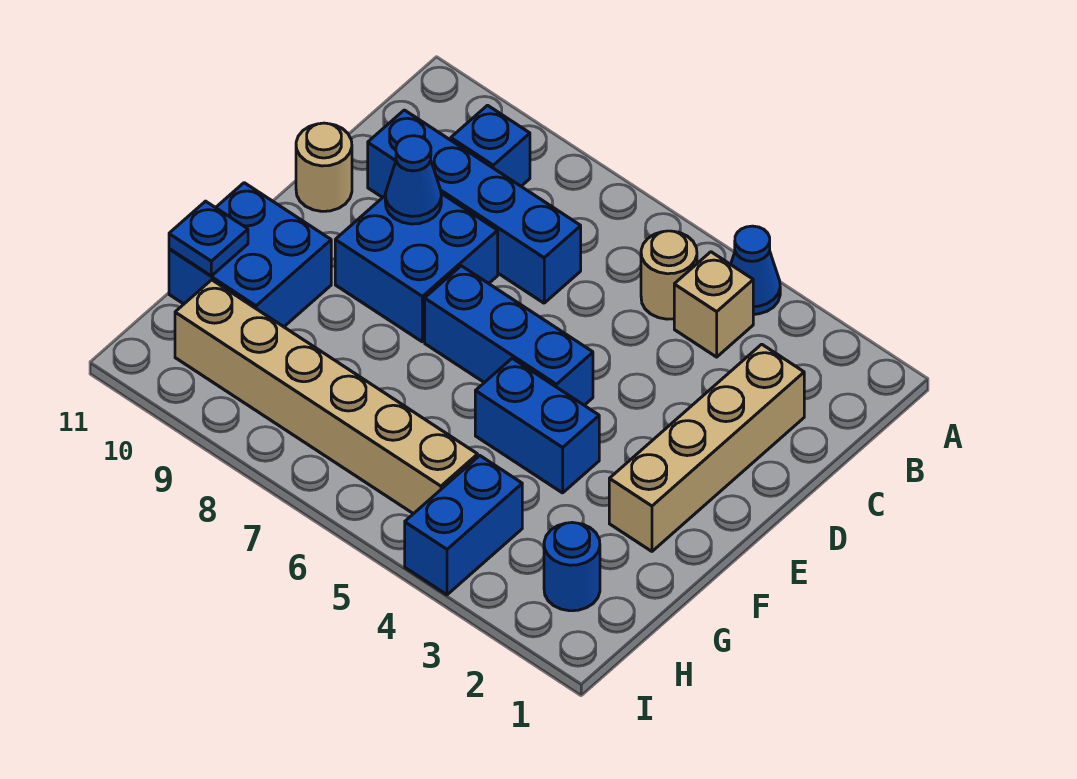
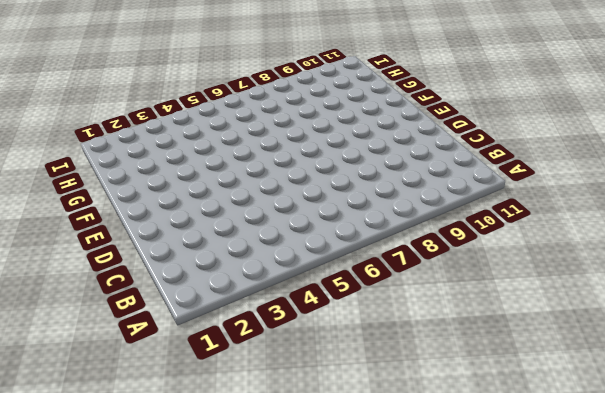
none -> blue cone A4 level 1
none -> tan brick B4 level 1
none -> tan round brick B5 level 1

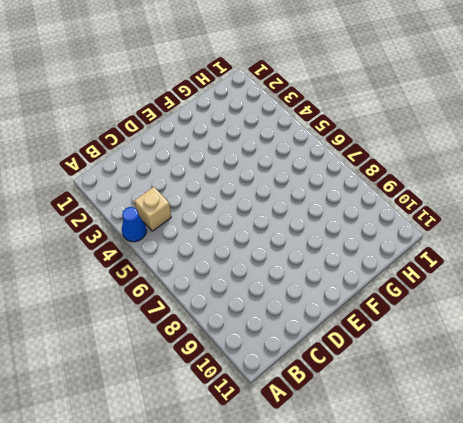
none -> tan round brick B5 level 1
none -> blue brick B9 level 1
none -> tan brick C2:F2 level 1

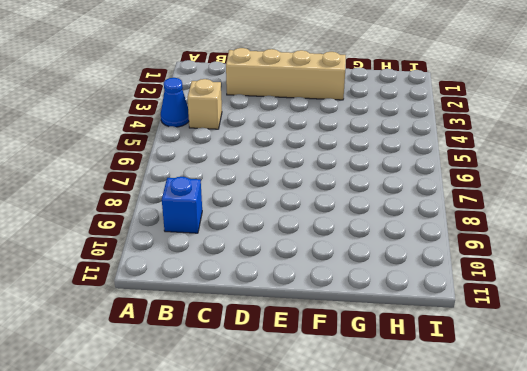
none -> tan round brick B5 level 1
none -> blue brick C7:C10 level 1
none -> blue brick D8:E9 level 1

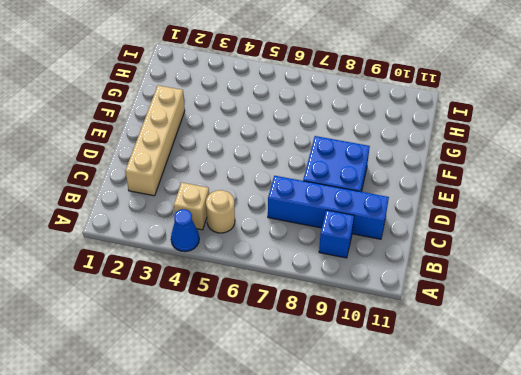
none -> tan round brick D11 level 1
none -> blue brick E5:E7 level 1
none -> blue brick F4:F5 level 1

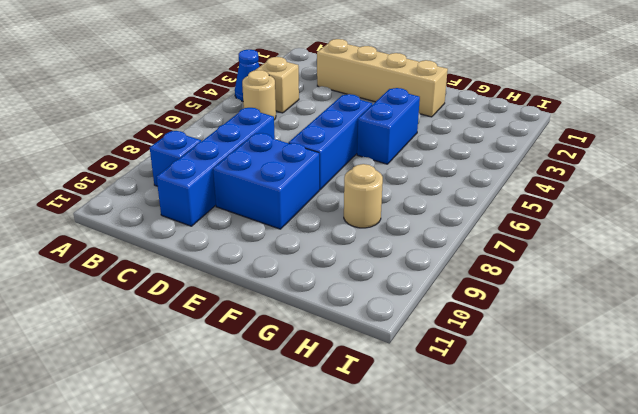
tan round brick G8 level 1 -> tan round brick D11 level 1
none -> blue brick F10:G11 level 1
none -> blue round brick H2 level 1
none -> blue brick H4:I4 level 1

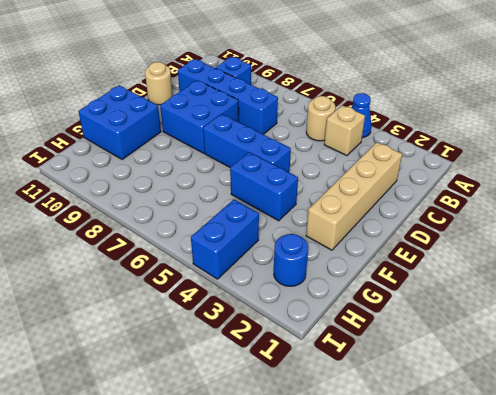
none -> tan brick H5:H10 level 1
none -> blue cone D9 level 2
none -> blue plate G11 level 2

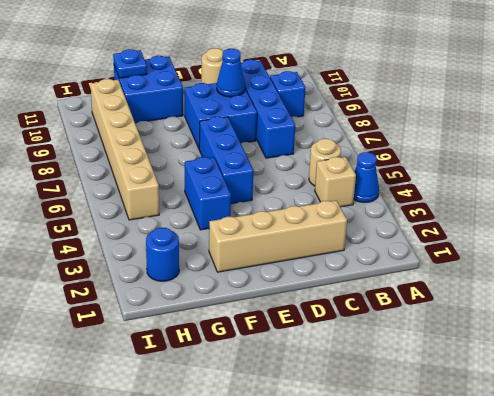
none -> blue brick H4:I4 level 1

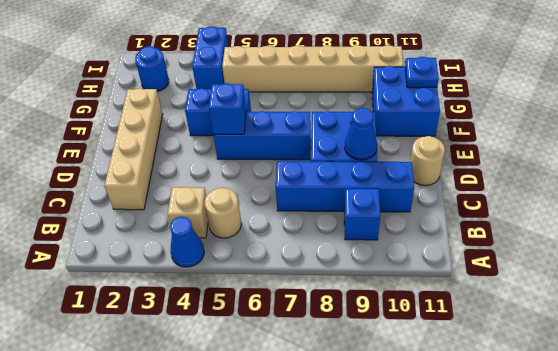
blue brick E5 level 2 -> none

